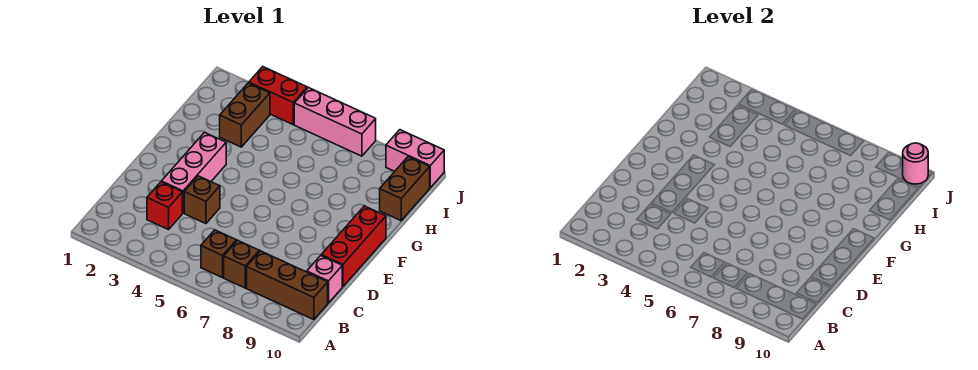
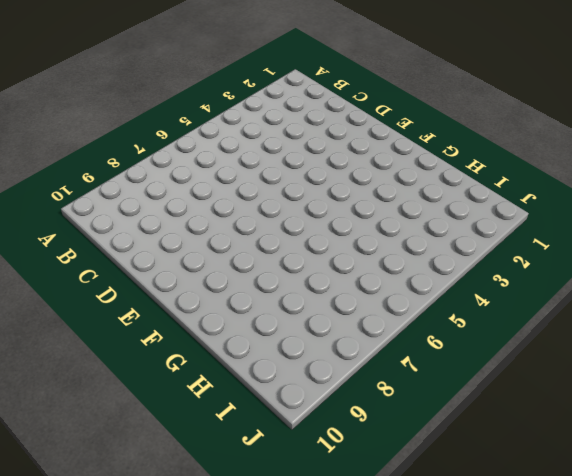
none -> brown brick B6 level 1
none -> brown brick B7 level 1
none -> brown brick B8:B10 level 1

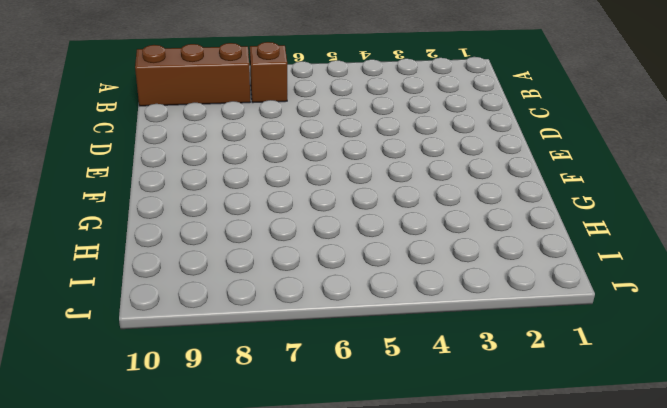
none -> brown brick B6 level 1
none -> red brick C3 level 1
none -> pink brick C10 level 1

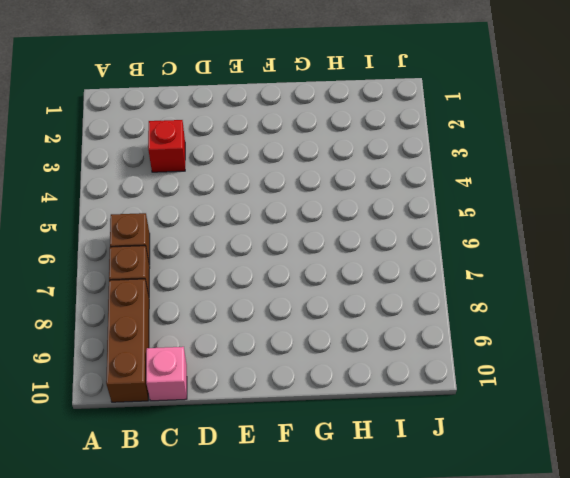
none -> pink brick D3:F3 level 1
none -> brown brick D4 level 1
none -> red brick D10:F10 level 1

